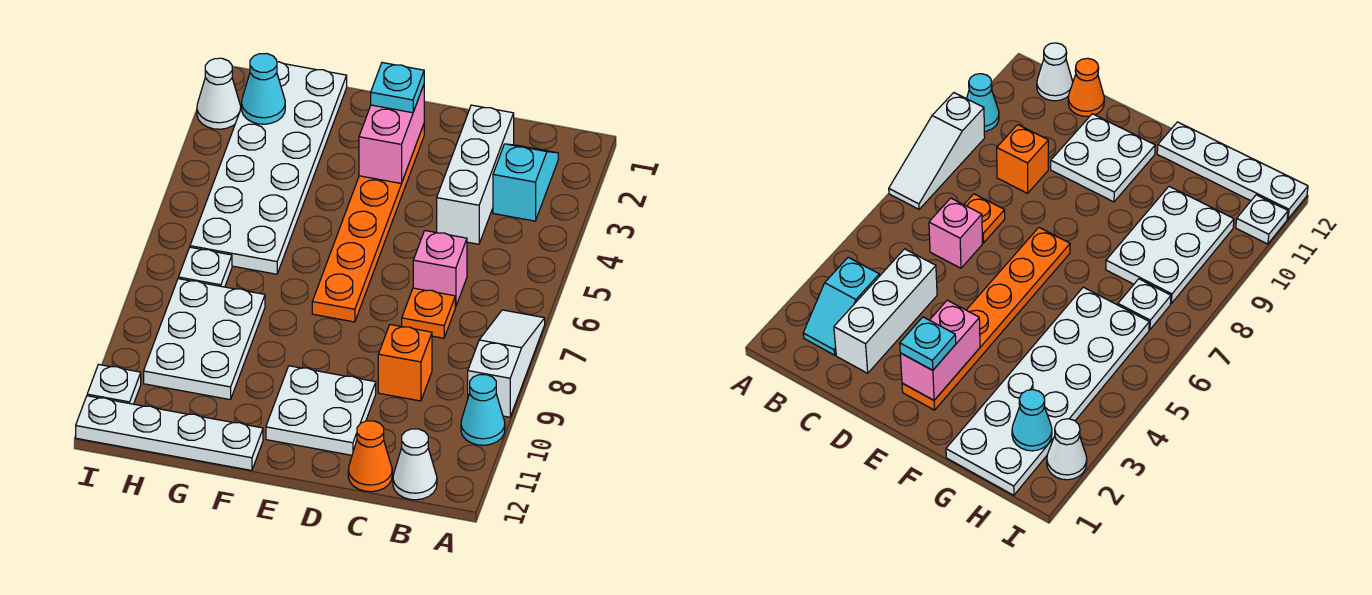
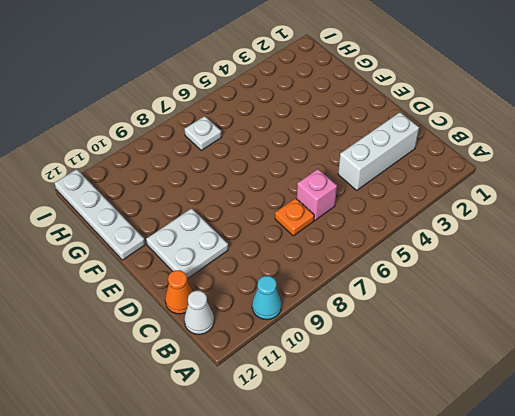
none -> white slope A7:A9 level 1 top 9
none -> cyan slope B2:B3 level 1 top 3
none -> orange brick C9 level 1

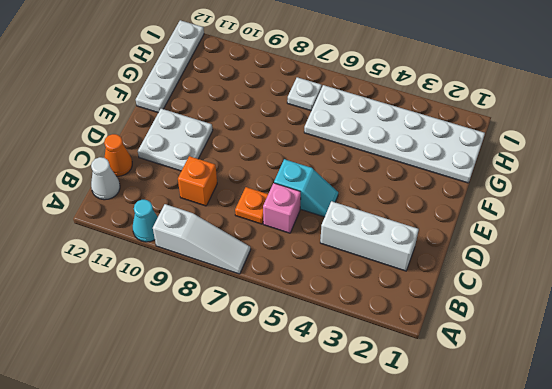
cyan slope D5:D6 level 1 top 6 -> cyan slope B2:B3 level 1 top 3
none -> orange plate E2:E7 level 1
none -> white plate G8:H10 level 1
none -> white cone I2 level 1

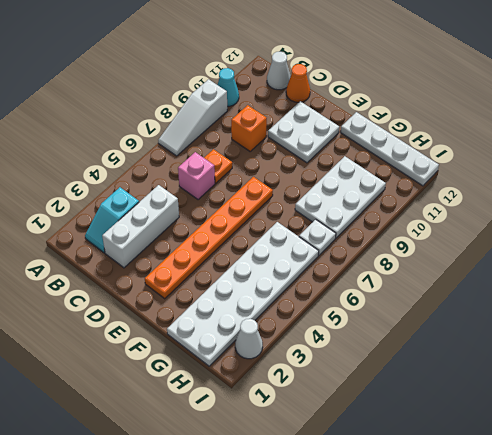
none -> white plate I11 level 1
none -> pink brick E2:E3 level 2
none -> cyan cone H2 level 2

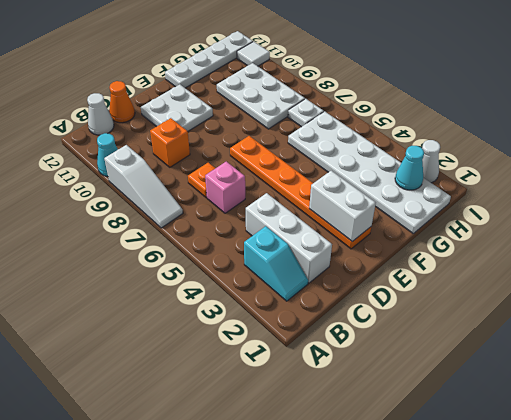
white brick E2:E3 level 2 -> pink brick E2:E3 level 2
white tile I11 level 1 -> white plate I11 level 1
none -> cyan plate E2 level 3

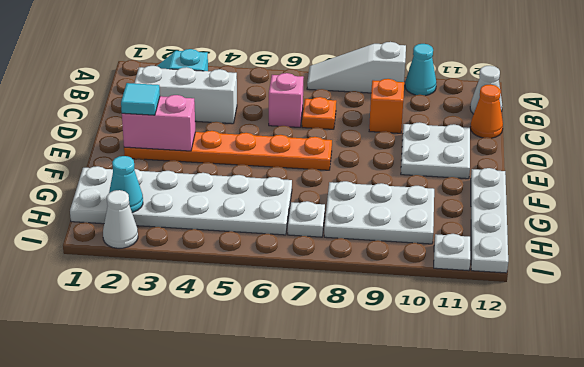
cyan tile E2 level 3 -> cyan plate E2 level 3

